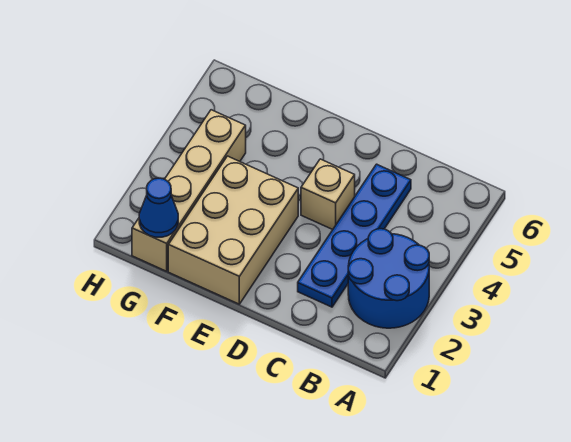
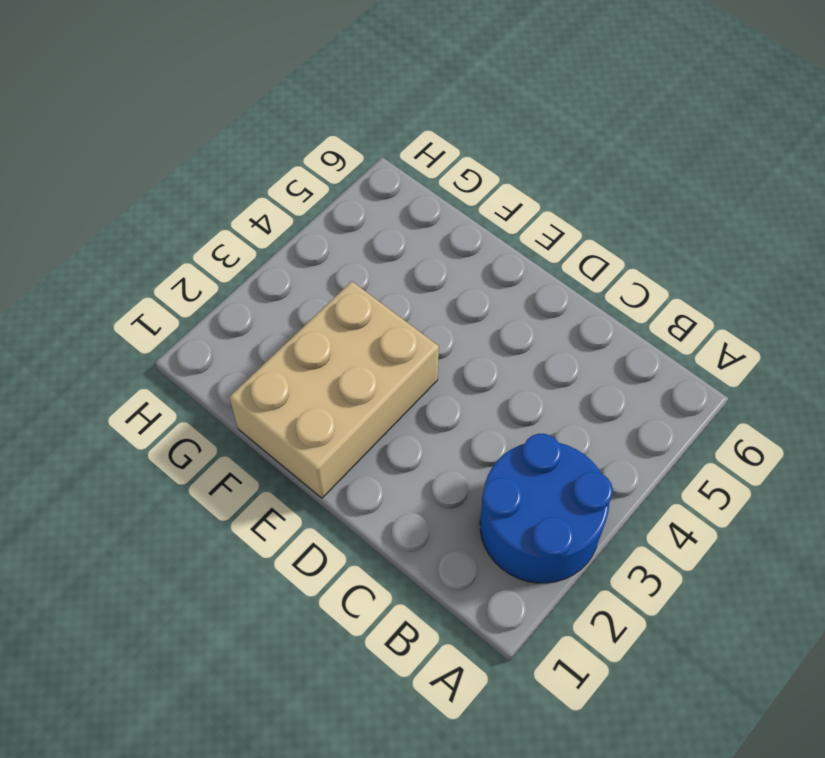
none -> blue plate C2:C5 level 1
none -> tan brick D4 level 1

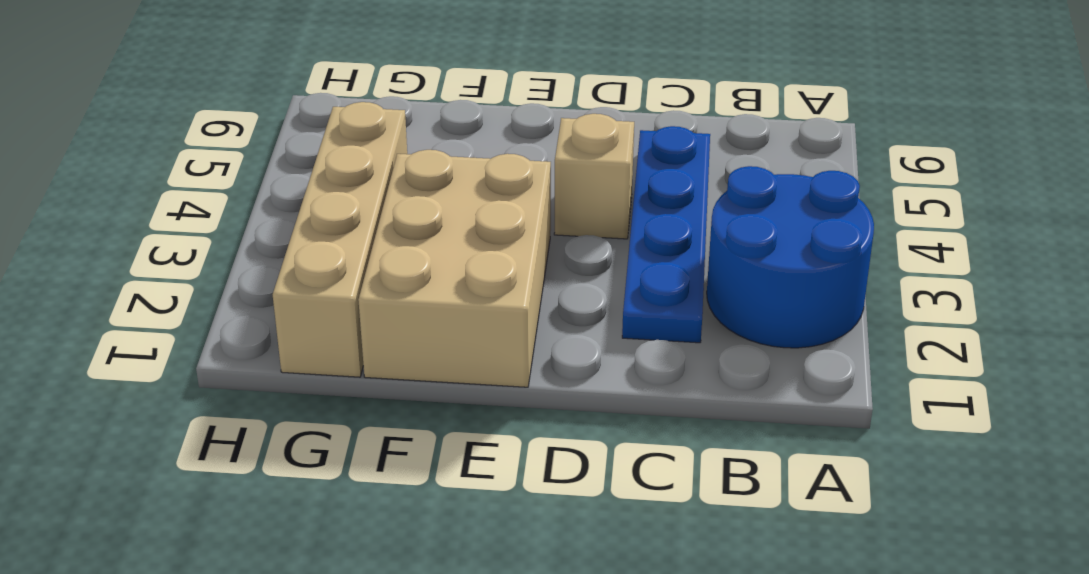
none -> blue cone G1 level 2

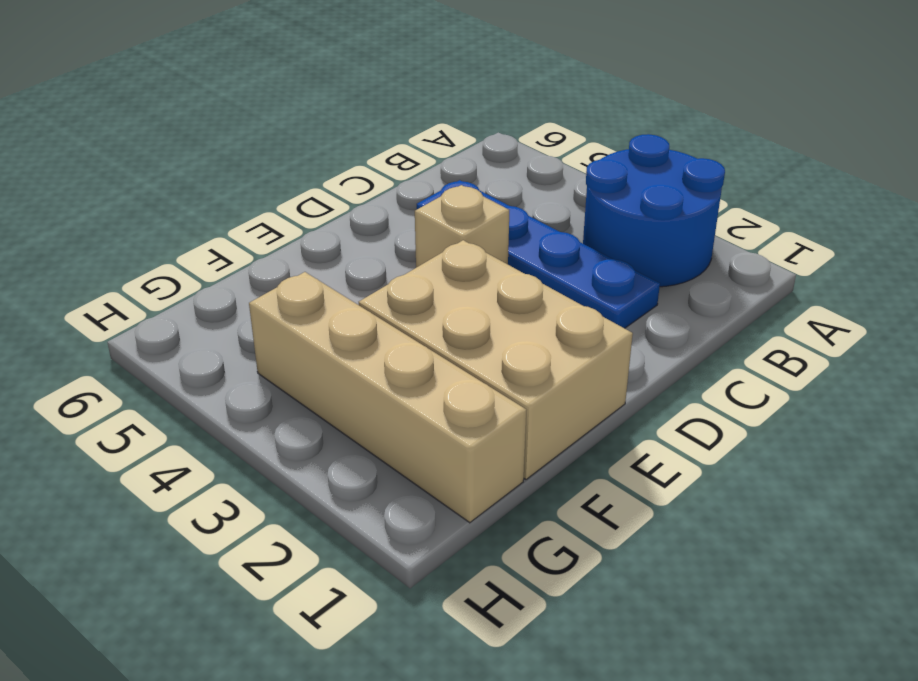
none -> blue cone G1 level 2

